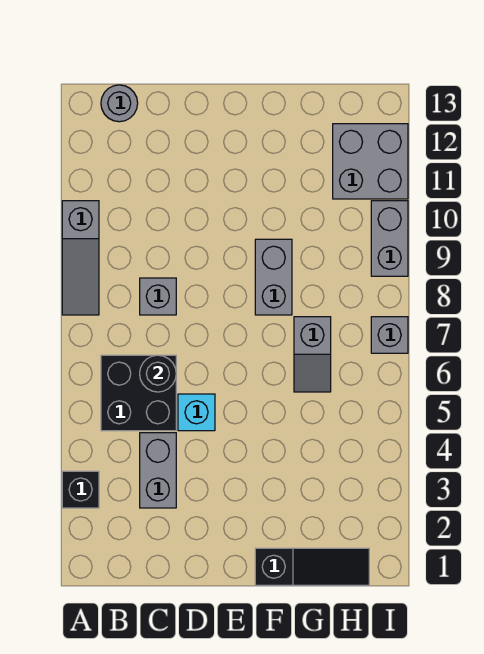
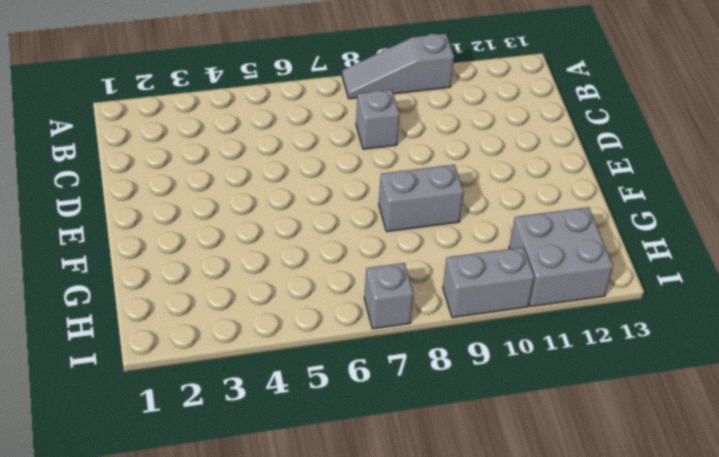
none -> black brick A3 level 1
none -> black brick B5:C6 level 1
none -> grey round brick B13 level 1

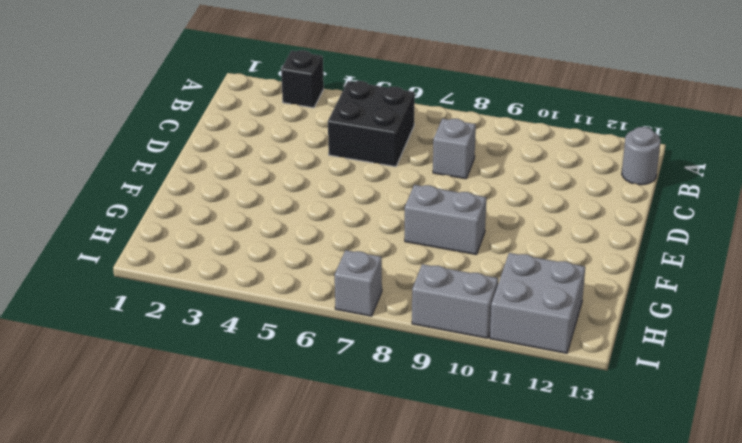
none -> grey slope A8:A10 level 1 top 10
none -> grey brick C3:C4 level 1
none -> cyan brick D5 level 1

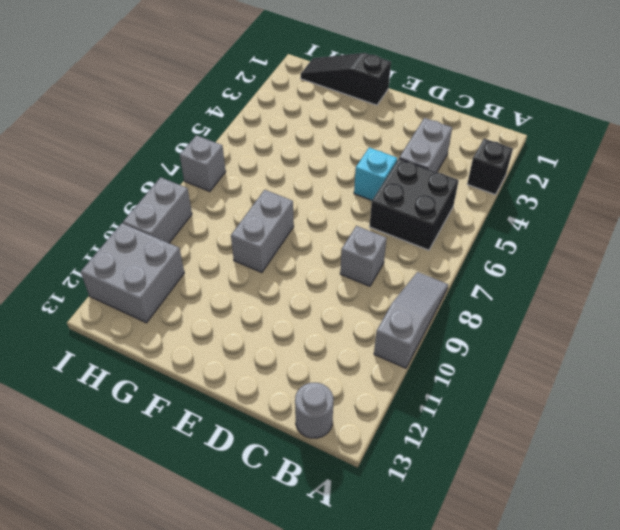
none -> grey slope G6:G7 level 1 top 7
none -> black round brick C6 level 2

